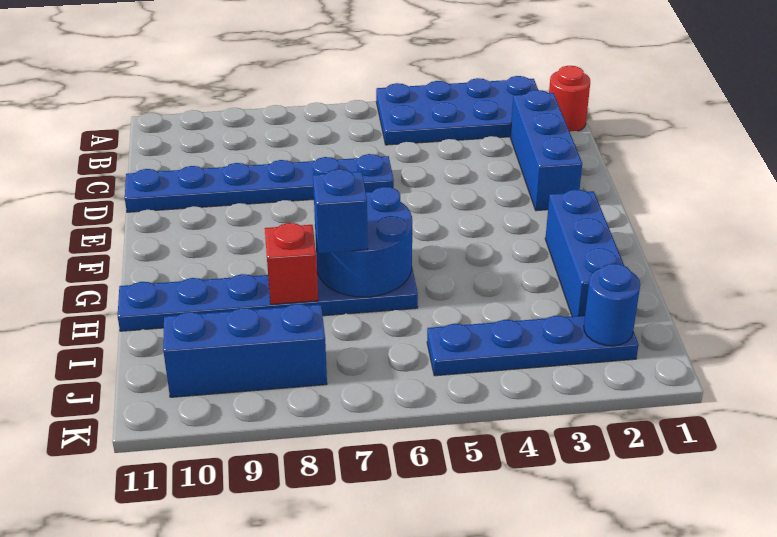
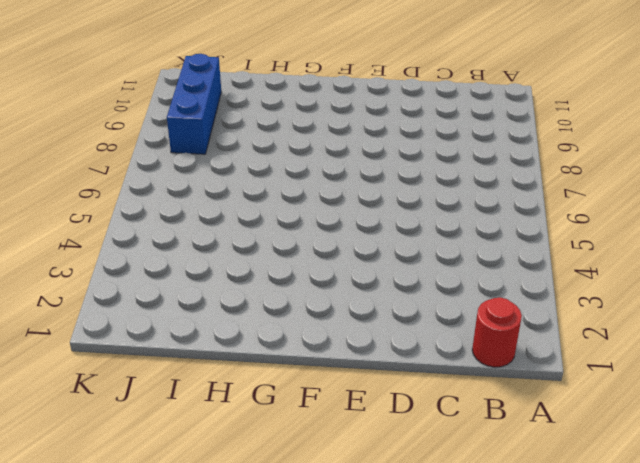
none -> blue plate A2:B5 level 1
none -> blue brick C2:E2 level 1
none -> blue plate D6:D11 level 1

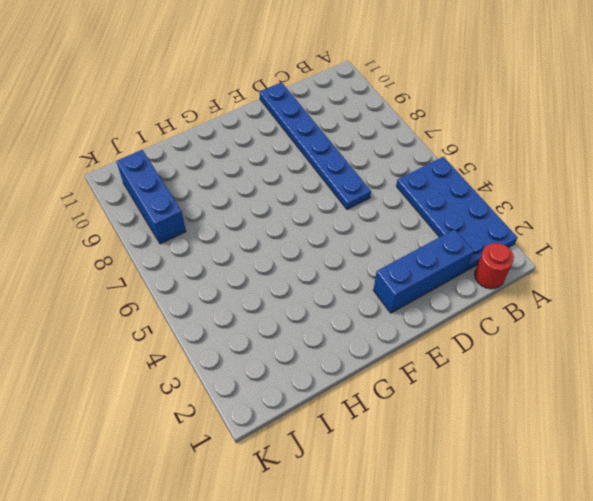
none -> blue brick G2:I2 level 1
none -> blue plate H6:H11 level 1
none -> blue plate J2:J5 level 1

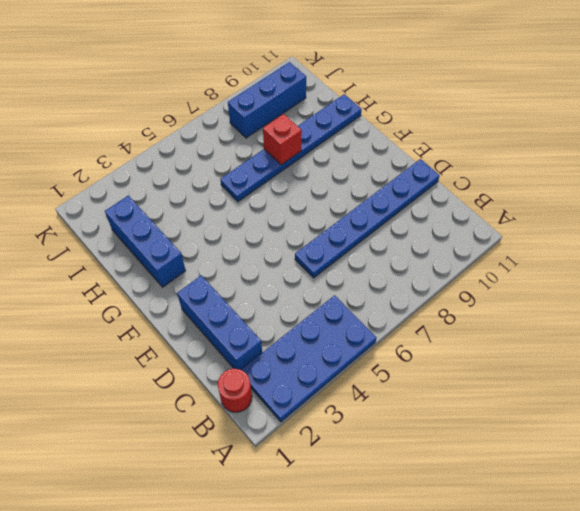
none -> blue plate J2:J5 level 1
none -> blue round brick G6:H7 level 2
none -> blue round brick J2 level 2

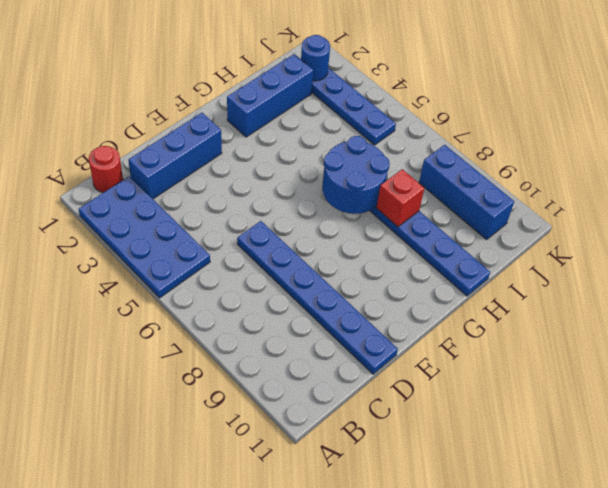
none -> blue brick H7 level 3

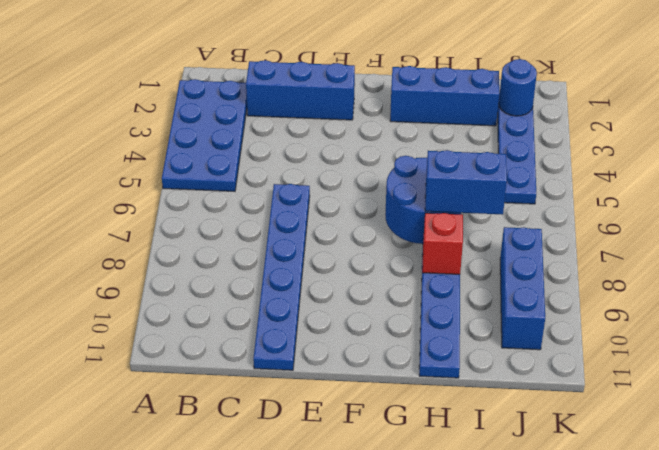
blue brick H7:I7 level 3 -> blue brick H7 level 3
none -> red round brick B1 level 1

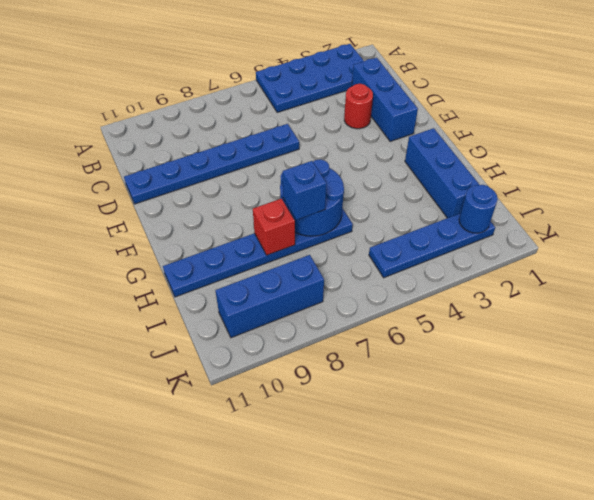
red round brick D3 level 1 -> red round brick B1 level 1

